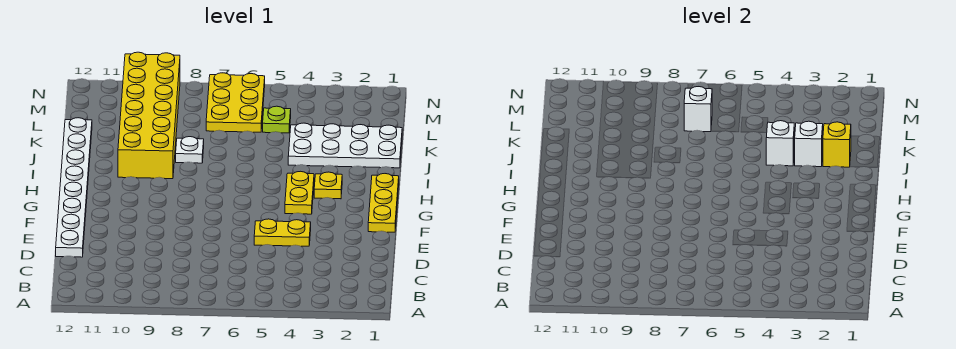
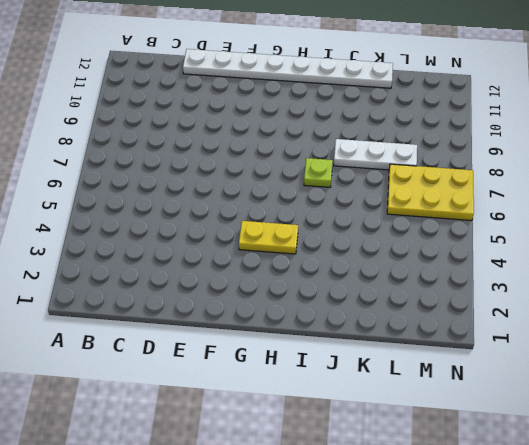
lime plate I7 level 1 -> lime plate L5 level 1
white plate J8:L8 level 1 -> white plate J8 level 1
none -> yellow plate E4:E5 level 1
none -> yellow plate F1:H1 level 1
none -> yellow plate H3 level 1

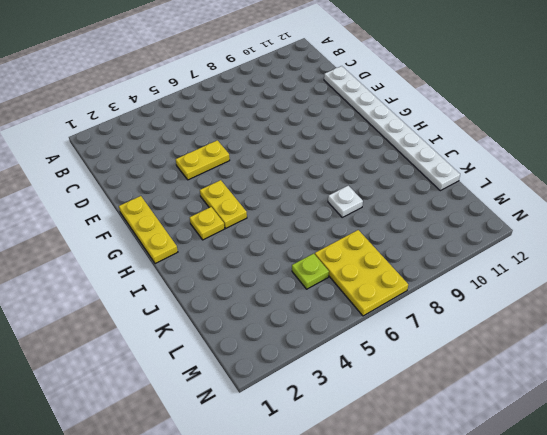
none -> yellow brick I9:N10 level 1
none -> white plate J1:K4 level 1
none -> yellow brick J2 level 2

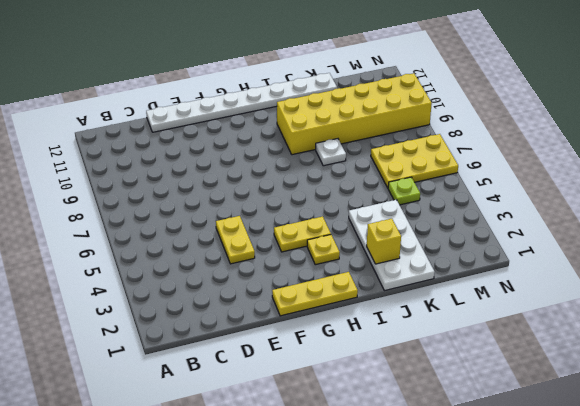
none -> white brick J3 level 2
none -> white brick J4 level 2
none -> white brick L7 level 2

